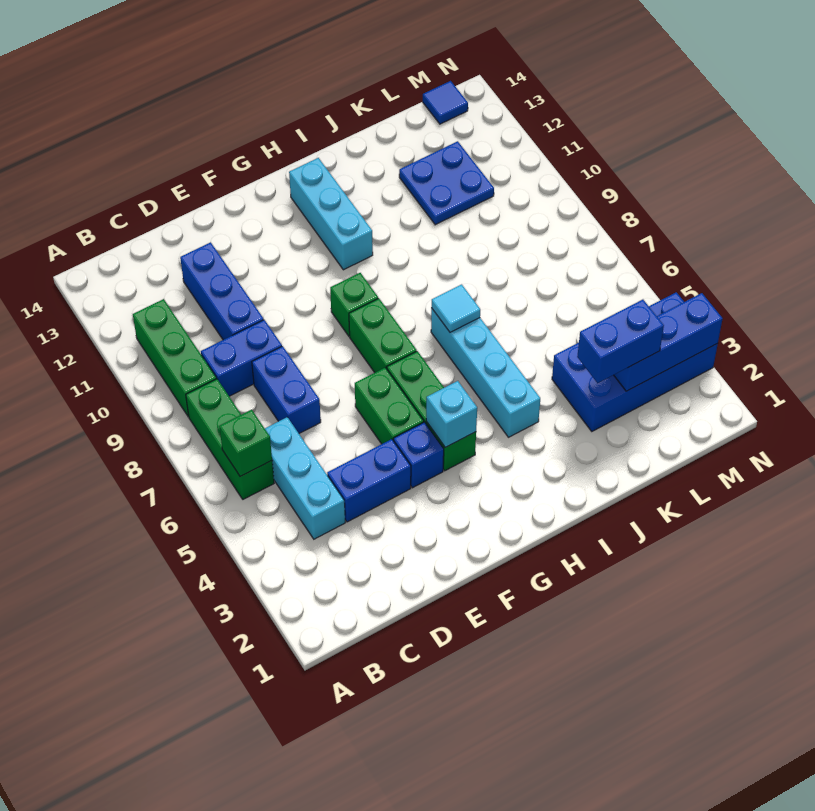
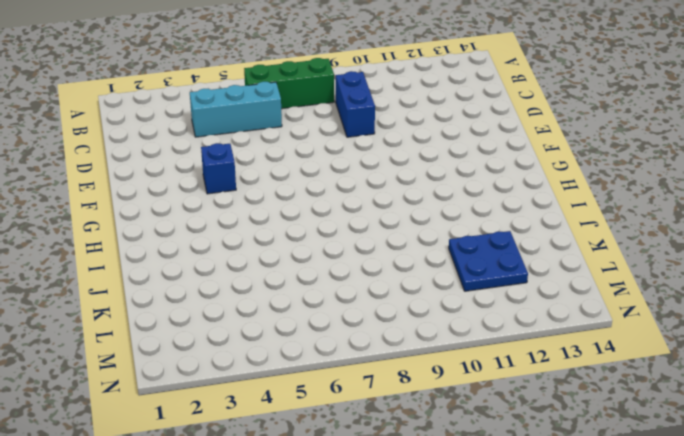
none -> green brick B9:B11 level 1
none -> blue brick D4:E4 level 1
none -> blue brick D7:D8 level 1

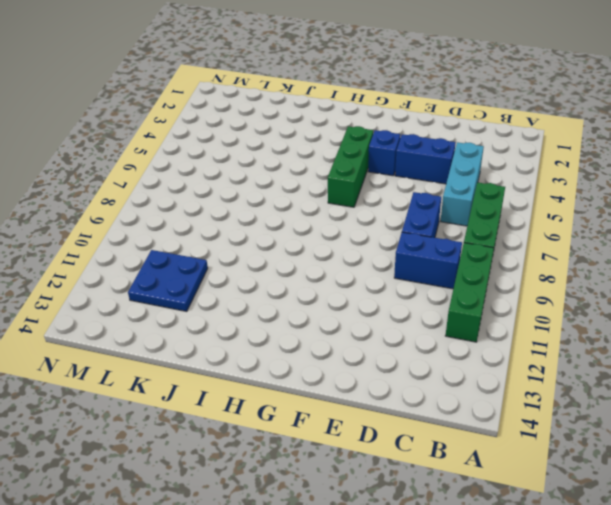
none -> blue brick D10:D12 level 1
none -> green brick F5:F6 level 1
none -> green brick G7:G8 level 1

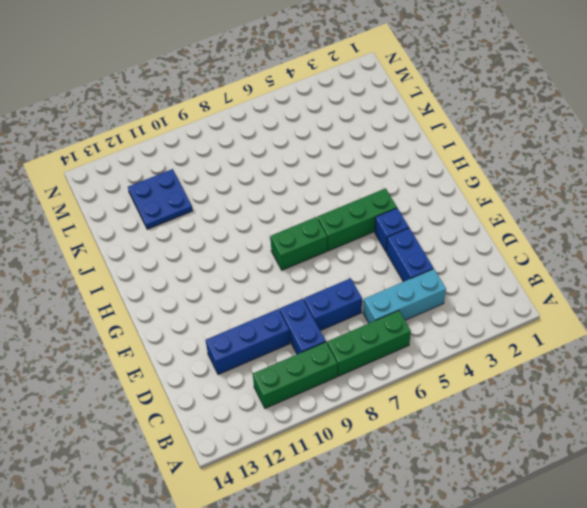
none -> green brick F5:F6 level 1
none -> green brick G9 level 1
none -> cyan brick H11:H13 level 1

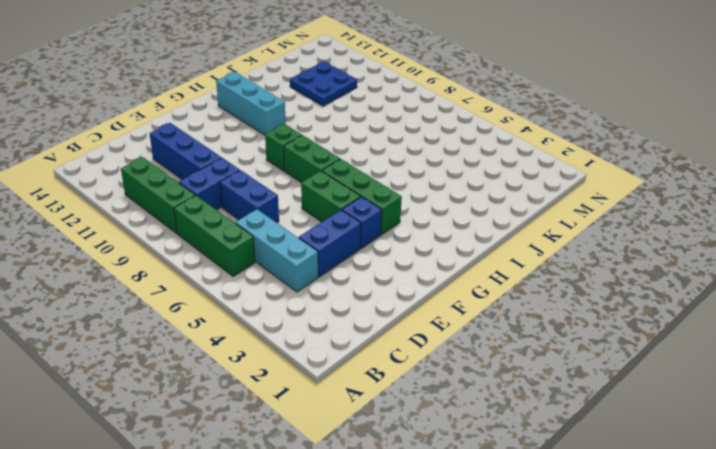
none -> cyan brick I4:I7 level 1
none -> blue brick K3:N4 level 1
none -> blue tile M14 level 1

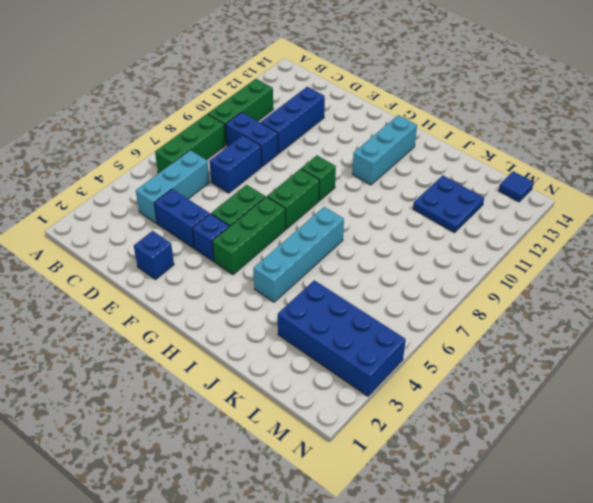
blue brick E2 level 1 -> none
none -> green brick B6 level 2
none -> cyan brick G4 level 2
none -> cyan tile I7 level 2

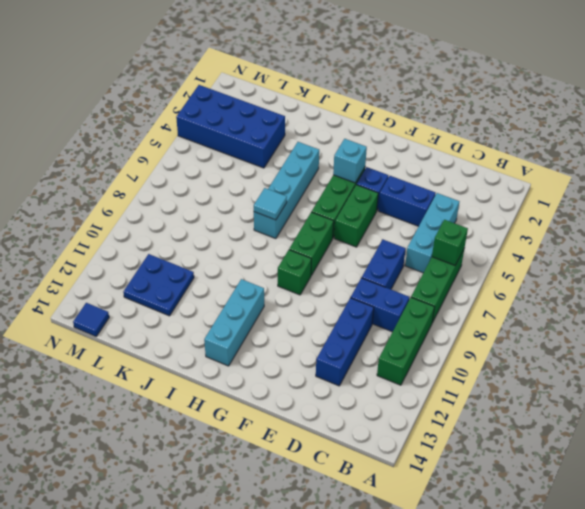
none -> blue brick L3:N3 level 2
none -> blue brick K3:L3 level 3

